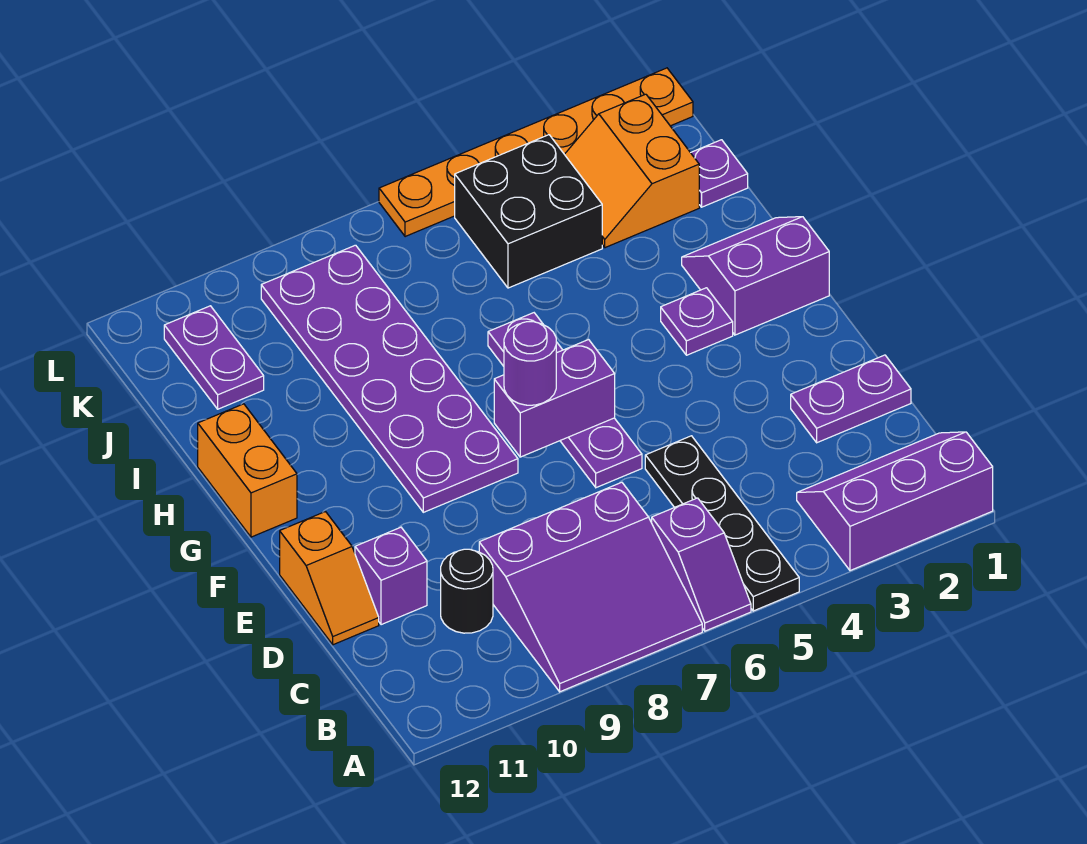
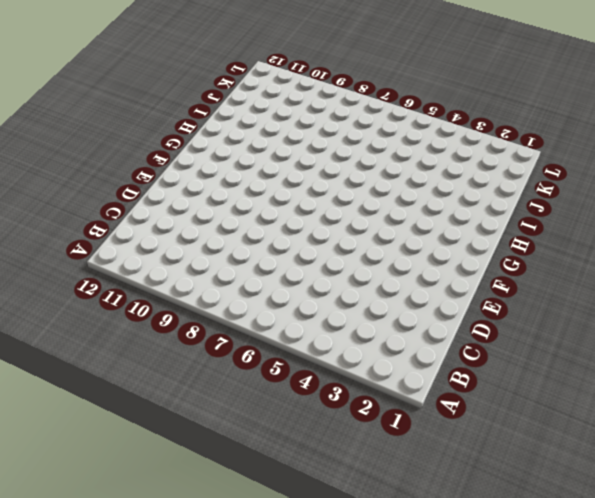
none -> purple slope A1:B3 level 1 top A
none -> black plate A5:D5 level 1
none -> purple slope A6:B6 level 1 top B

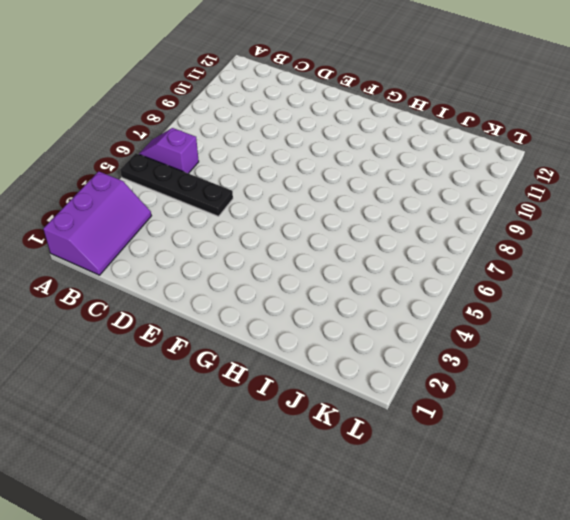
none -> purple slope A7:C9 level 1 top C
none -> black round brick C10 level 1
none -> purple plate D1:D2 level 1

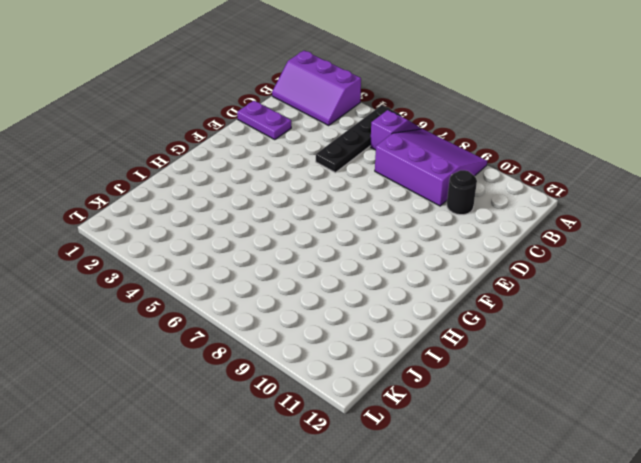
none -> purple brick D11 level 1
none -> orange slope D12:E12 level 1 top E
none -> purple plate E6:H6 level 1

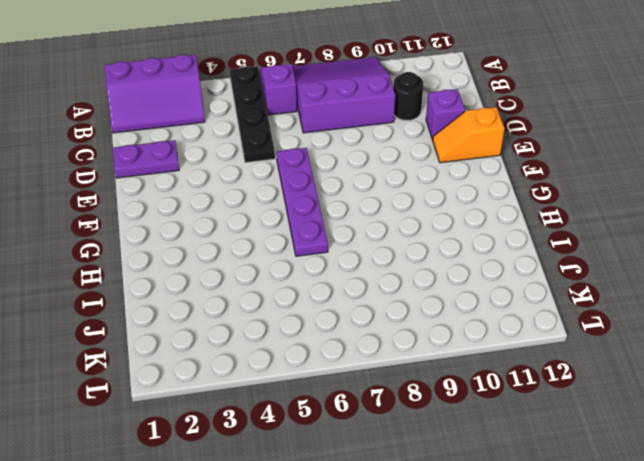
orange slope E11:E12 level 1 top 12 -> orange slope D12:E12 level 1 top E
none -> purple plate F8:K9 level 1
none -> purple slope G1:H2 level 1 top G
none -> purple plate G3 level 1

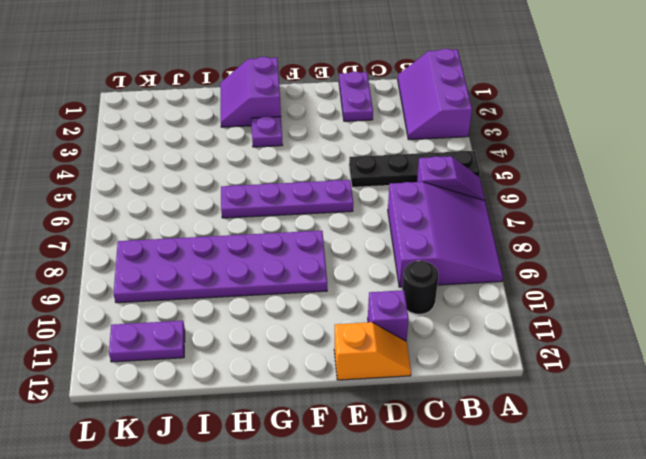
none -> orange brick G12:H12 level 1
none -> purple plate J1 level 1
none -> orange slope J2:K3 level 1 top 2

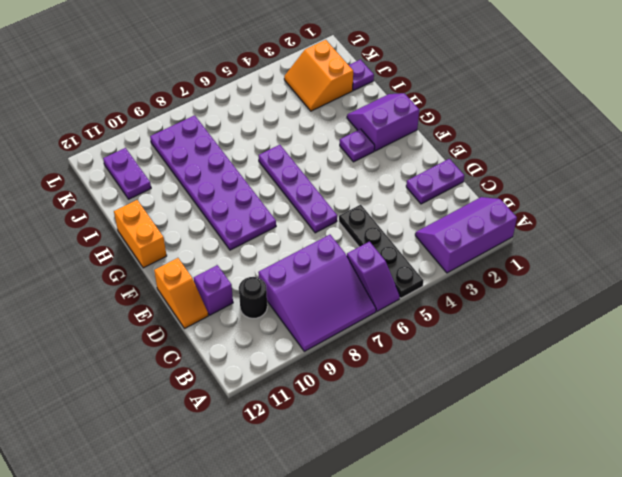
none -> black brick J4:K5 level 1
none -> orange plate L1:L6 level 1
none -> purple brick F6:F7 level 2

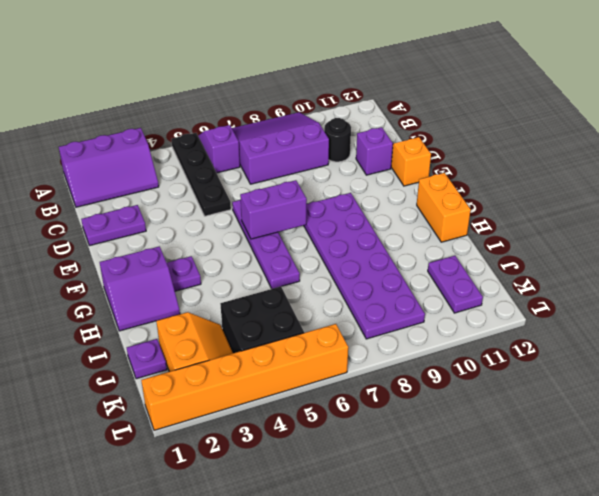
orange brick L1:L6 level 1 -> orange plate L1:L6 level 1
none -> purple round brick F7 level 3

